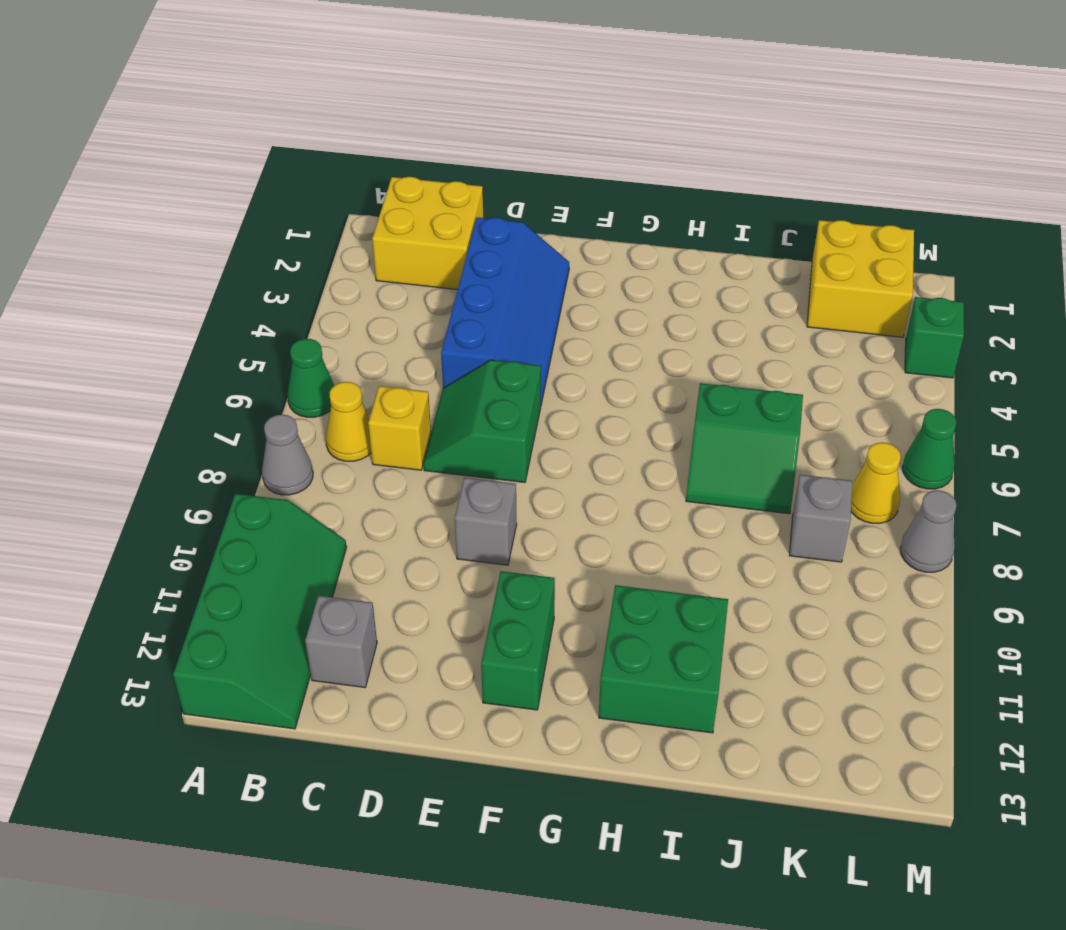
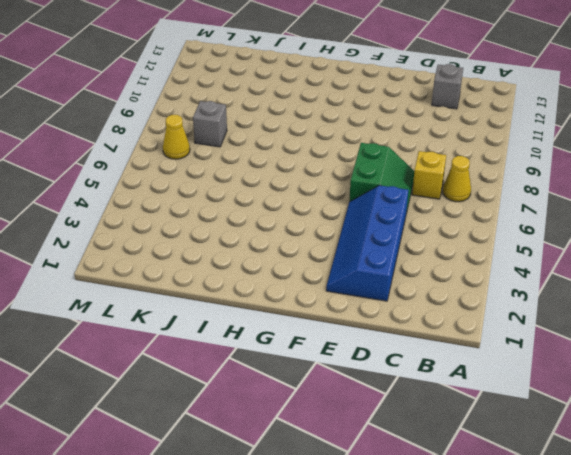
none -> green cone A6 level 1
none -> grey cone A8 level 1
none -> green slope A10:B13 level 1 top A

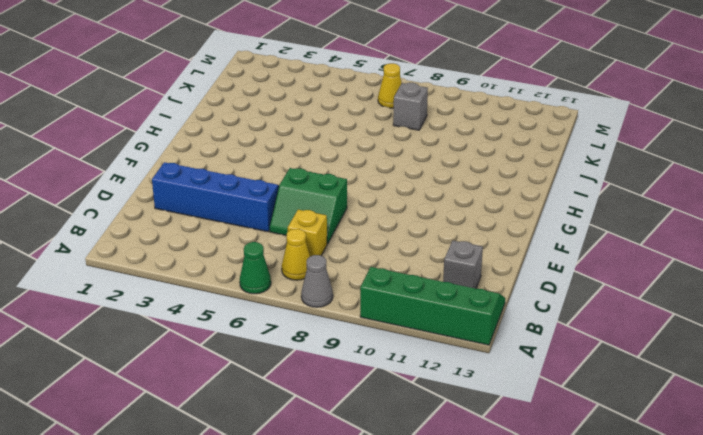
none -> yellow brick B1:C2 level 1
none -> grey brick E9 level 1
none -> green brick F11:F12 level 1

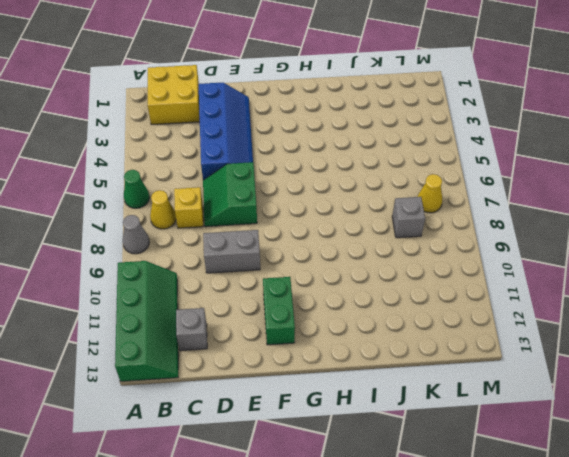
grey brick D9:E9 level 1 -> grey brick E9 level 1
none -> green brick H11:I12 level 1
none -> green slope I6:J7 level 1 top 6
none -> yellow brick K1:L2 level 1

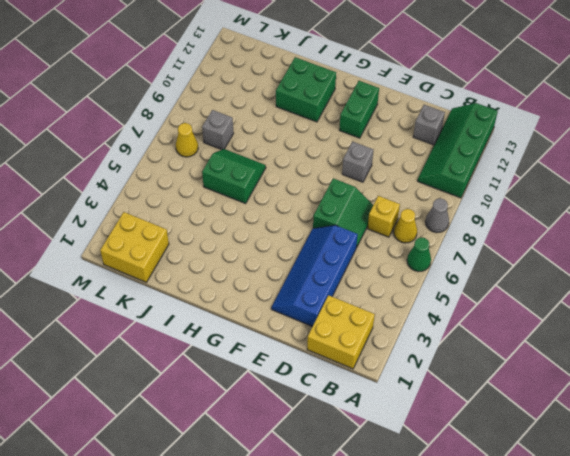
none -> green brick M3 level 1
none -> green cone M6 level 1
none -> grey cone M8 level 1

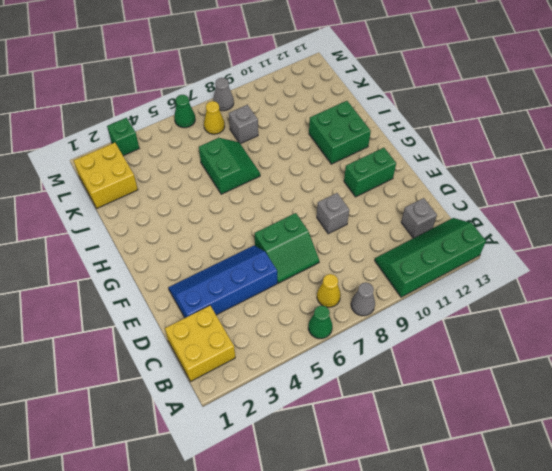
none -> yellow brick C7 level 1

